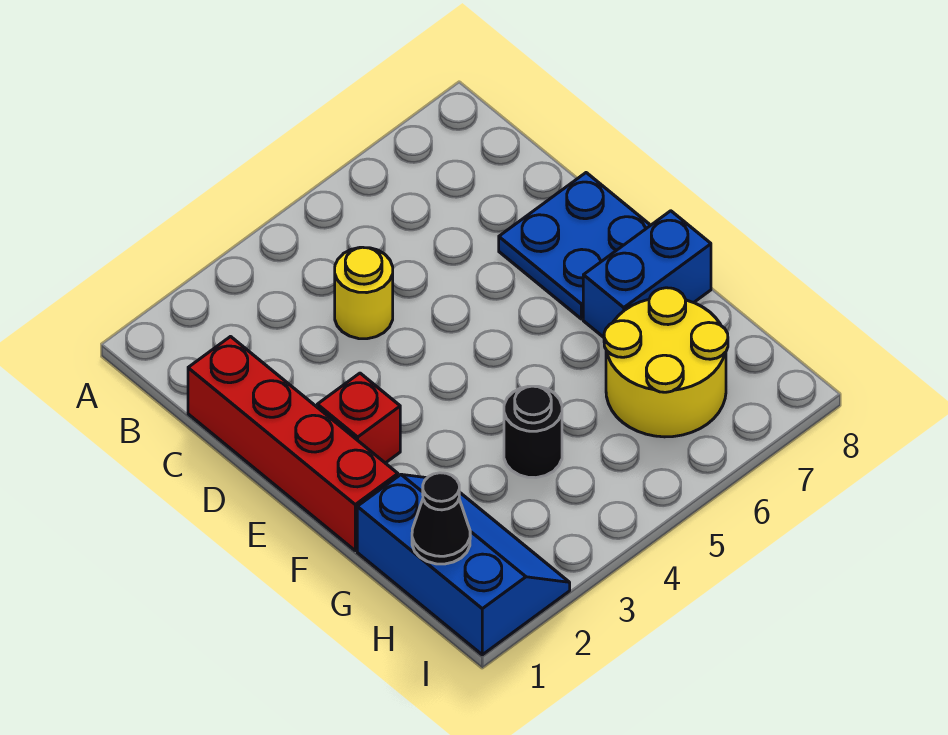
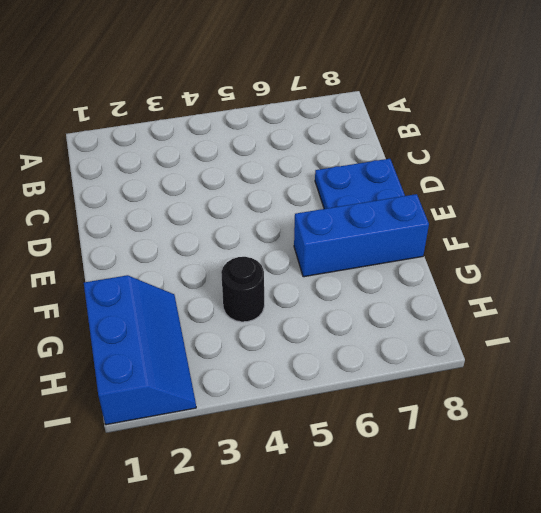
blue brick F6:F8 level 1 -> blue brick F7:F8 level 1
none -> red brick C1:F1 level 1
none -> yellow round brick C4 level 1

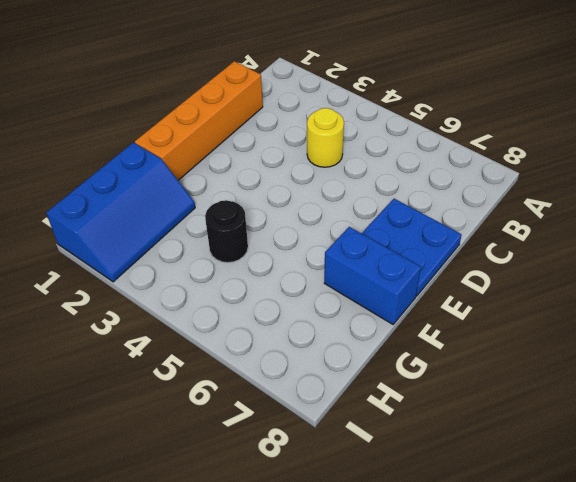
orange brick C1:F1 level 1 -> red brick C1:F1 level 1
none -> red brick E2 level 1
none -> yellow round brick G6:H7 level 1

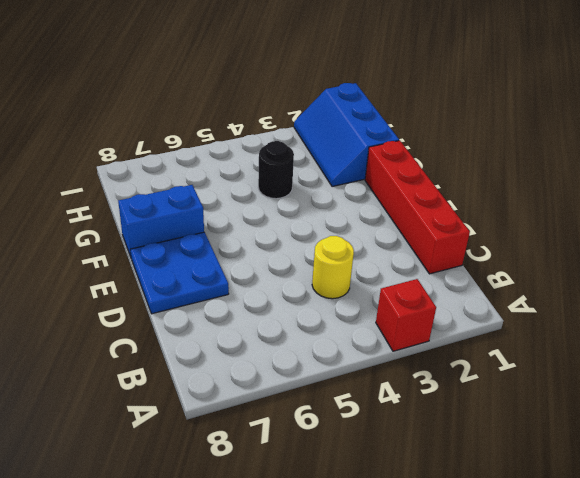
red brick A3 level 1 -> red brick E2 level 1
none -> yellow round brick G6:H7 level 1
none -> black cone H1 level 2

